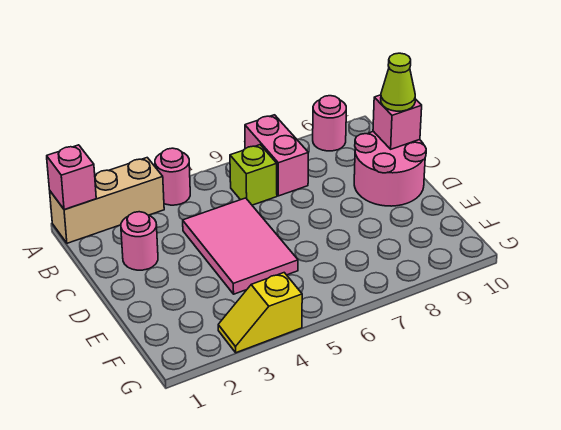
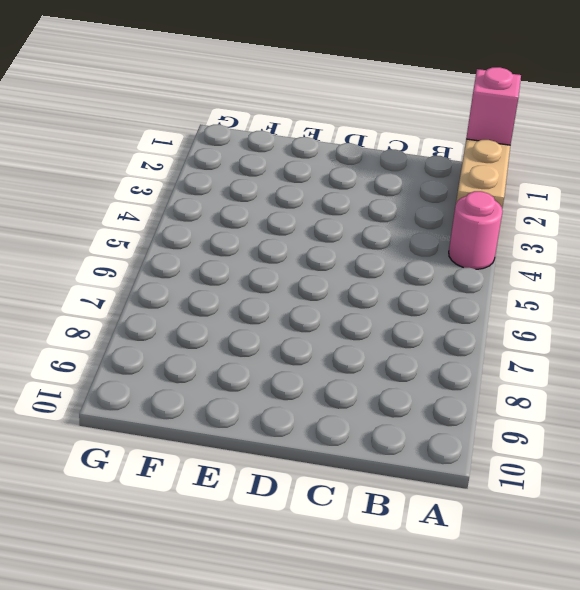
none -> pink brick A7:B7 level 1
none -> pink round brick A9 level 1
none -> lime brick B6 level 1

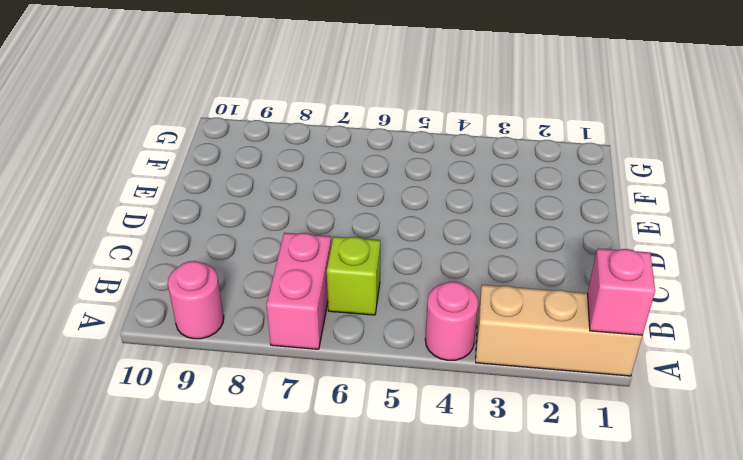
none -> pink round brick C2 level 1
none -> pink tile C4:E5 level 1
none -> pink round brick C9:D10 level 1

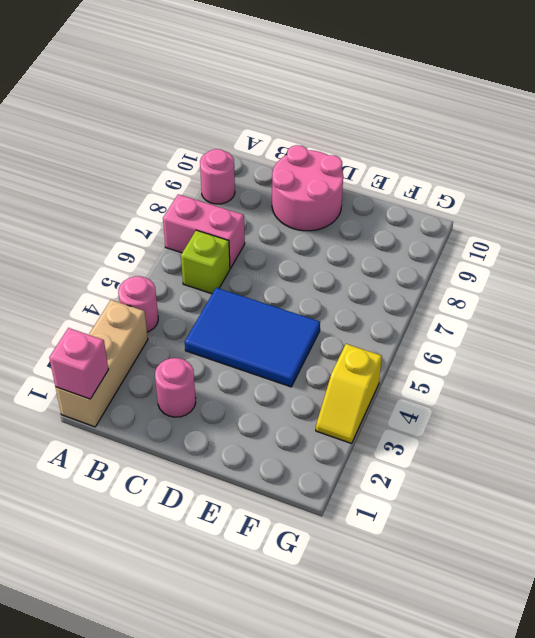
blue tile C4:E5 level 1 -> pink tile C4:E5 level 1
none -> pink brick C10 level 2
none -> lime cone C10 level 3

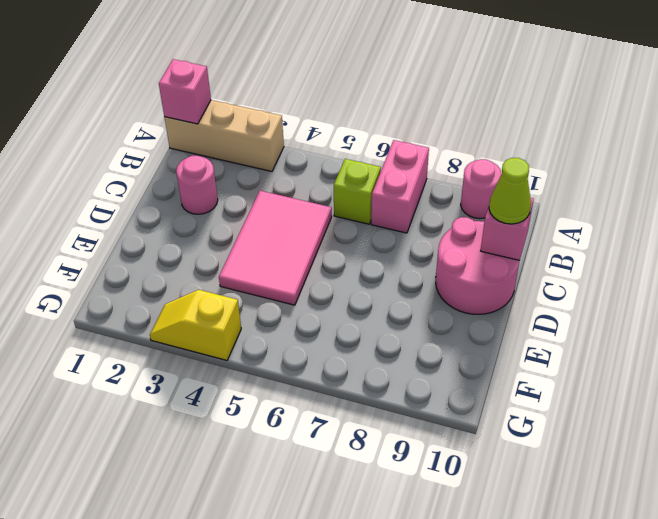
none -> pink round brick A4 level 1

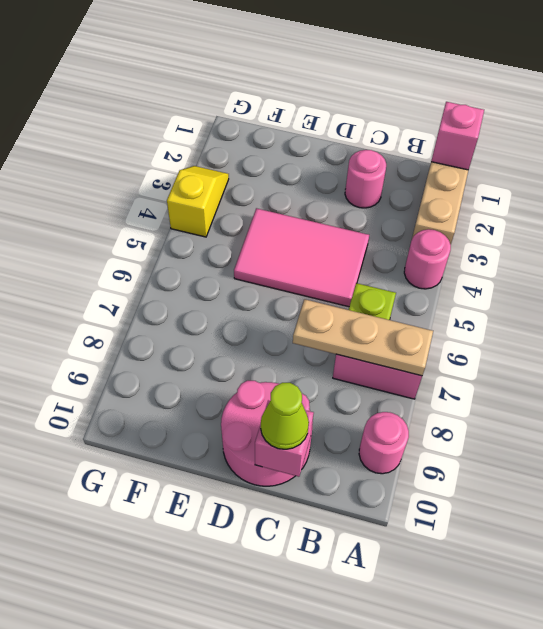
tan plate A7:C7 level 2 -> none

